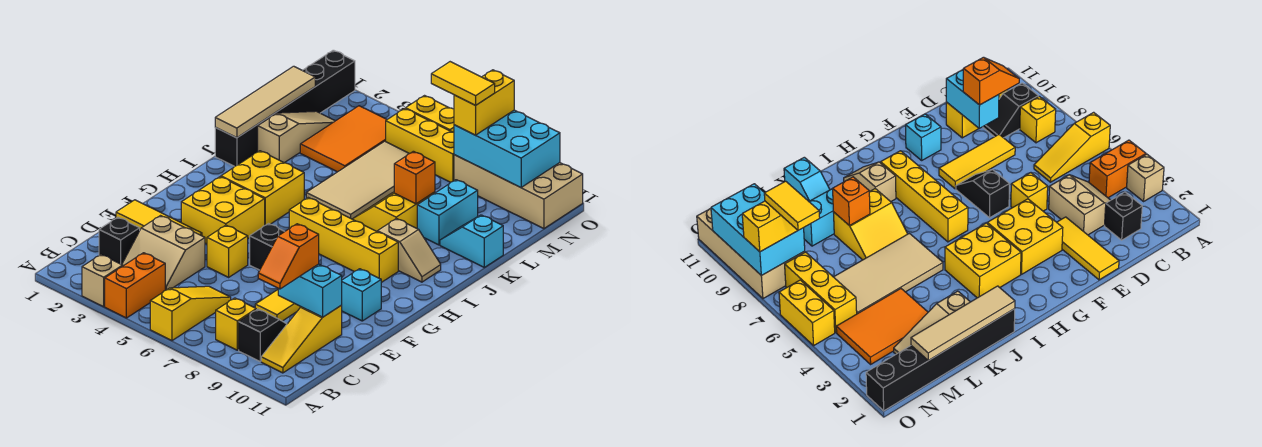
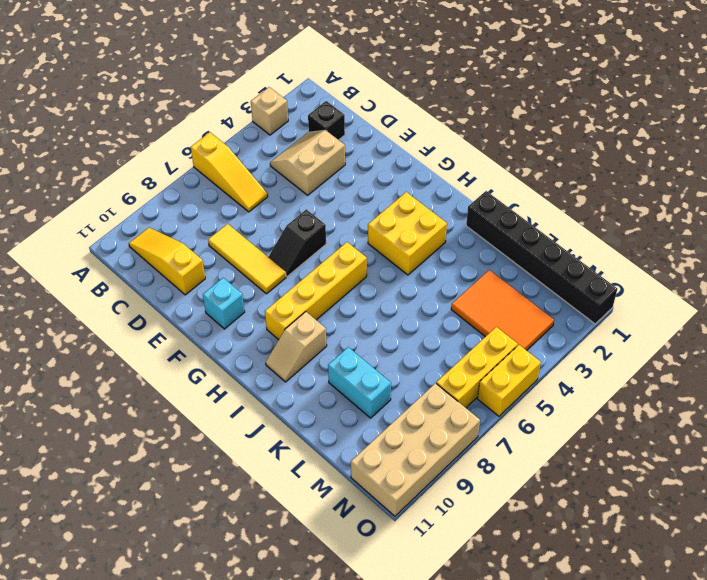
none -> orange brick A4:B4 level 1
none -> yellow brick B8 level 1
none -> black slope B9:C9 level 1 top B
none -> yellow tile E1:E3 level 1

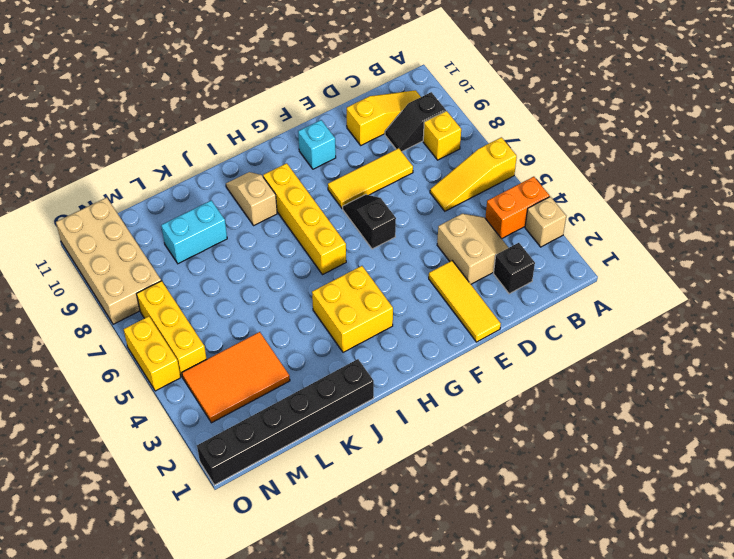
none -> yellow brick E5 level 1
none -> yellow brick F3:G4 level 1
none -> tan tile J5:M6 level 1
none -> yellow slope J7:K8 level 1 top 8

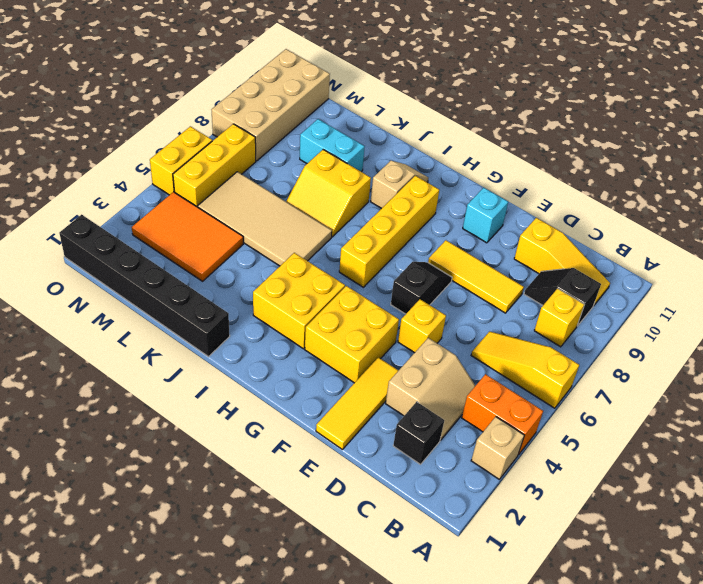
none -> tan slope K2:M2 level 1 top K
none -> cyan slope K10:K11 level 1 top 11
none -> cyan brick D9:D10 level 2
none -> tan tile J1:M1 level 2

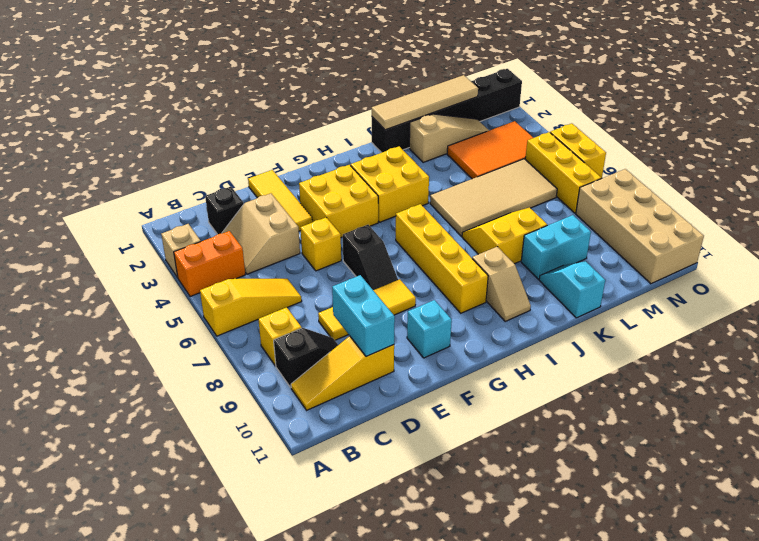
none -> orange brick K8 level 2
none -> cyan brick N8:O10 level 2
none -> orange slope C9:D9 level 3 top D
none -> yellow brick N8:O8 level 3

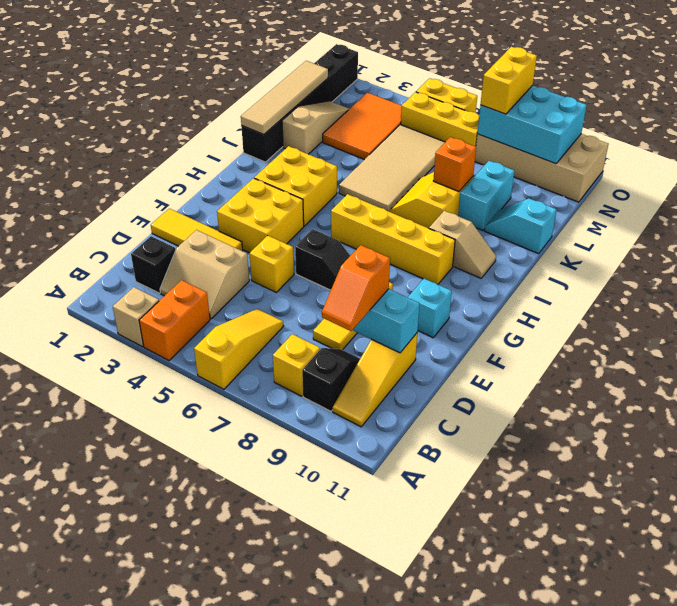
none -> yellow tile N7:N8 level 4

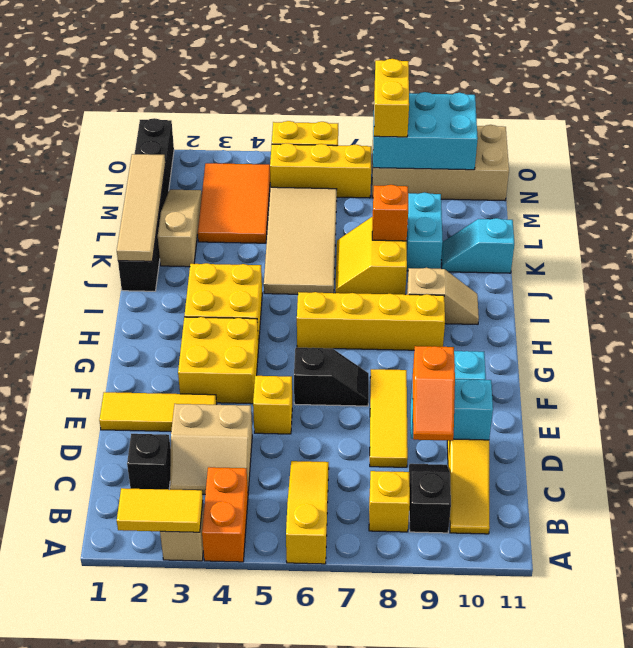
yellow tile A2:A3 level 2 -> yellow tile N7:N8 level 4

